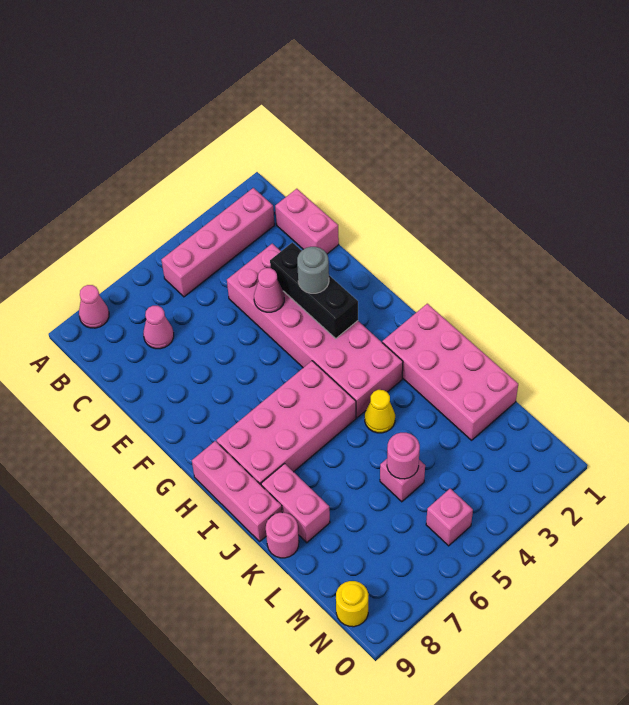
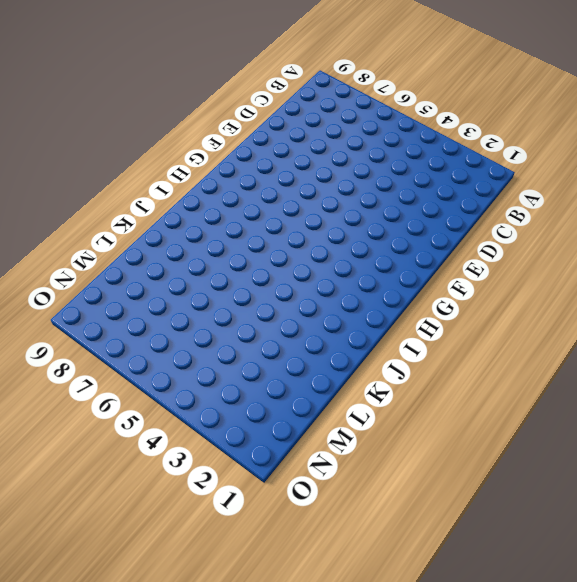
none -> pink cone A8 level 1
none -> pink brick B2:B5 level 1
none -> pink brick C1:D1 level 1

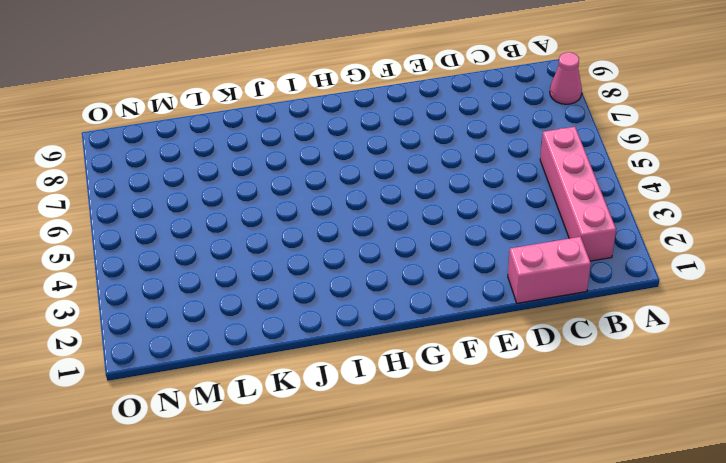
none -> pink cone C7 level 1
none -> pink brick D3:I4 level 1
none -> pink brick H5:I8 level 1

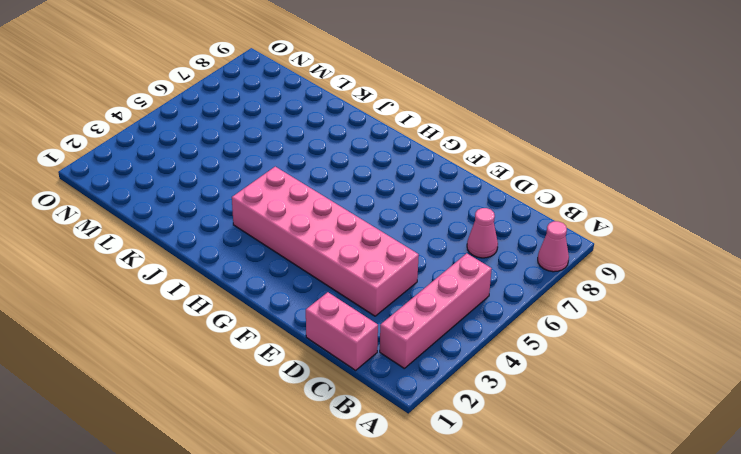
none -> pink brick H5:I8 level 1
none -> pink brick H9:J9 level 1
none -> pink brick I1:L2 level 1

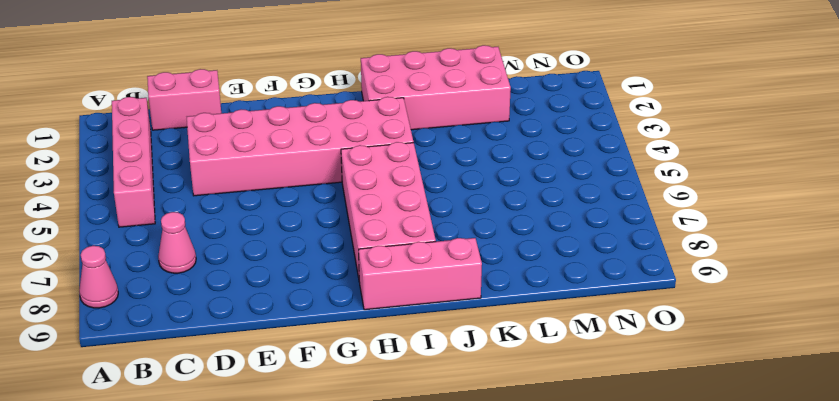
none -> yellow cone J4 level 1
none -> pink brick J8:K8 level 1
none -> pink round brick K9 level 1

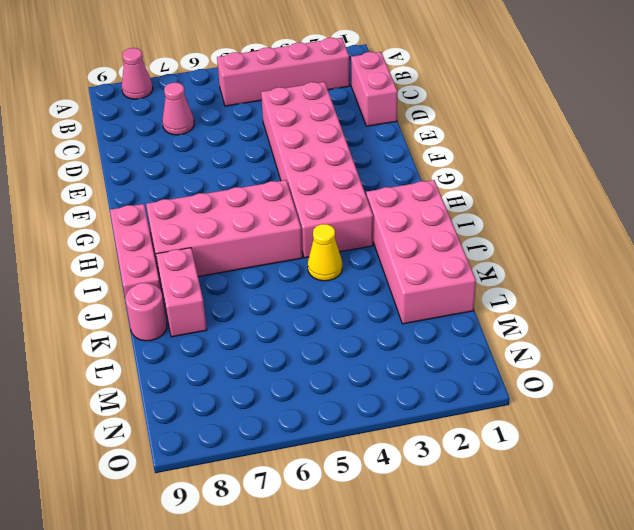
none -> pink brick L5 level 1
none -> pink brick N5 level 1
none -> yellow round brick N9 level 1

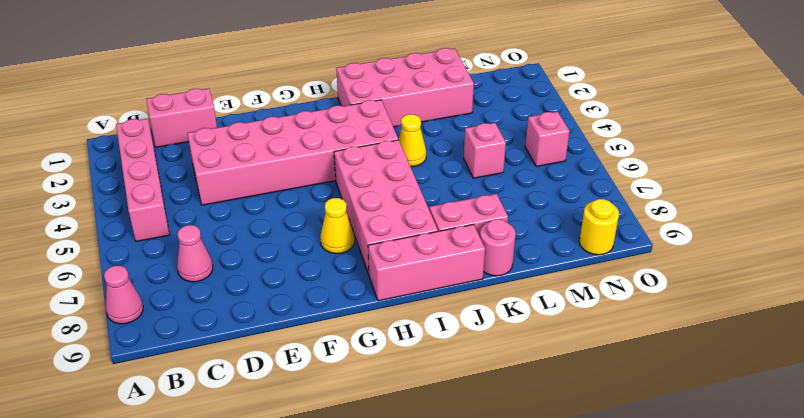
yellow cone G7 level 1 -> none
none -> black brick E3:G3 level 2
none -> pink cone E4 level 2
none -> pink round brick L5 level 2

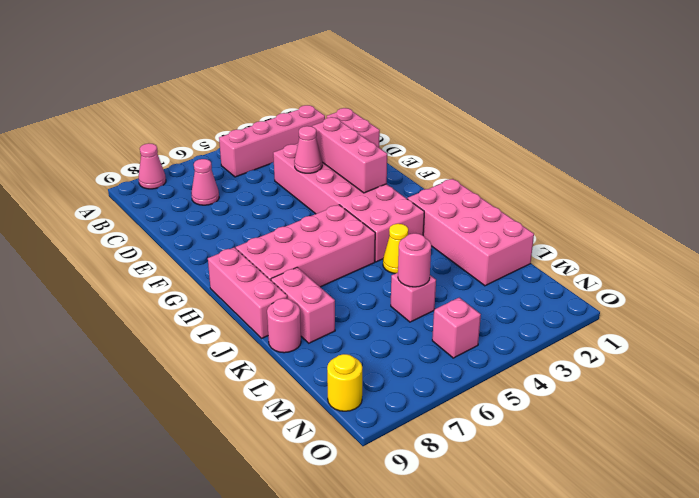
pink brick E3:G3 level 2 -> black brick E3:G3 level 2
none -> grey round brick F3 level 3

